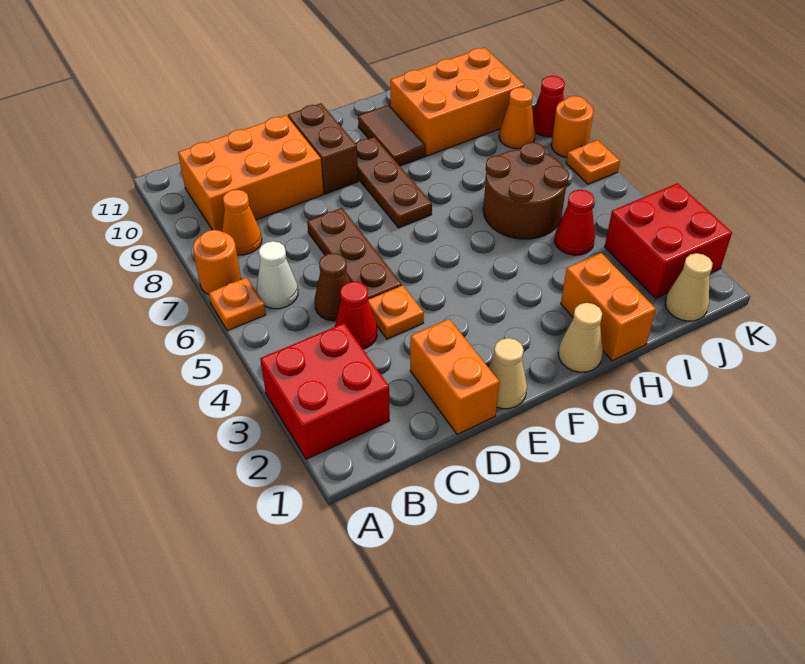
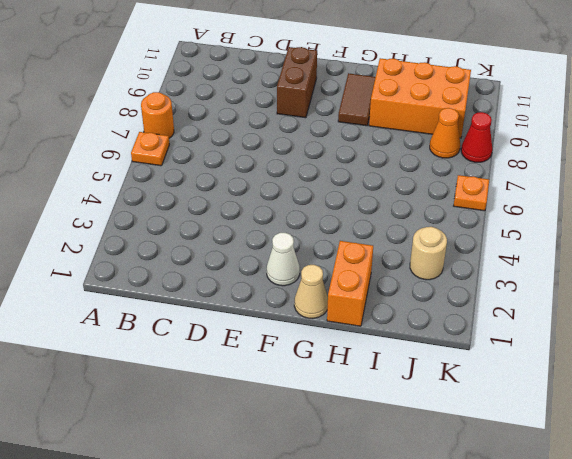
white cone F2 level 1 -> white cone B6 level 1
tan round brick J3 level 1 -> red brick J2:K3 level 1
none -> red brick A2:B3 level 1
none -> orange cone B8 level 1
none -> orange brick B9:D10 level 1

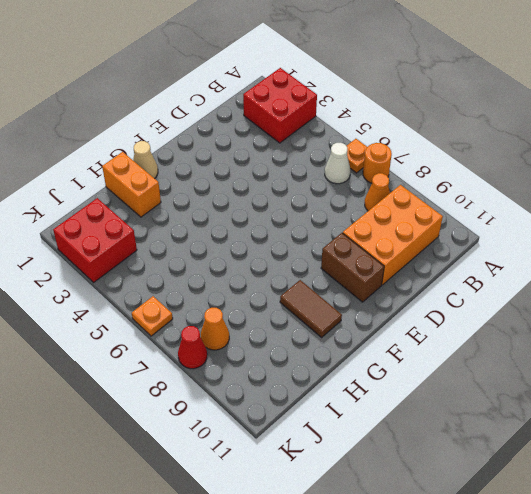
none -> red cone C4 level 1
none -> brown cone C5 level 1
none -> orange brick D1:D2 level 1

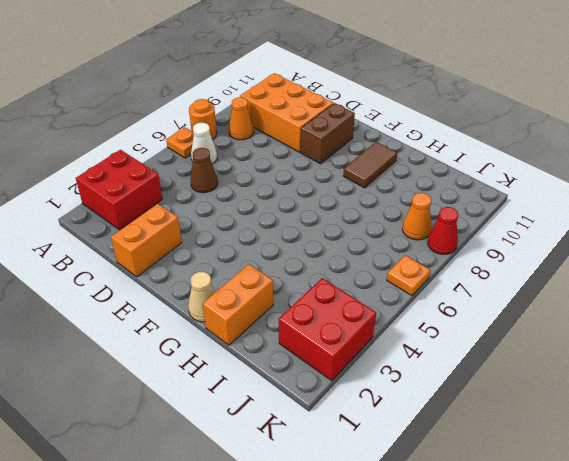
none -> red cone C4 level 1
none -> orange plate D4 level 1
none -> brown plate D5:D7 level 1

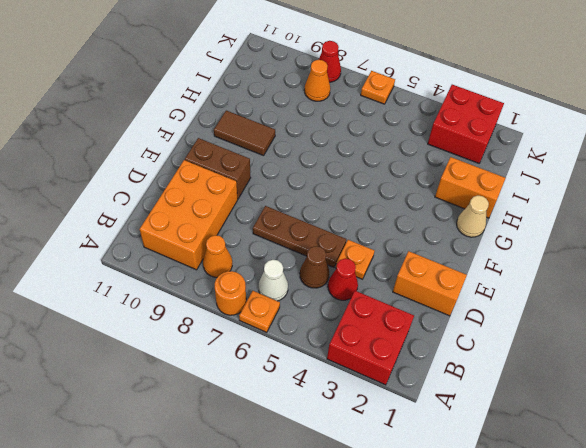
none -> tan cone E1 level 1
none -> brown plate F7:F9 level 1
none -> brown round brick H5:I6 level 1

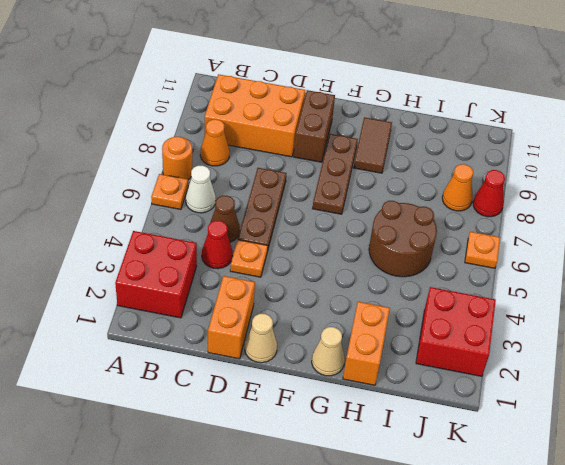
none -> orange brick H9:J10 level 1
none -> red cone I4 level 1
none -> tan cone J1 level 1

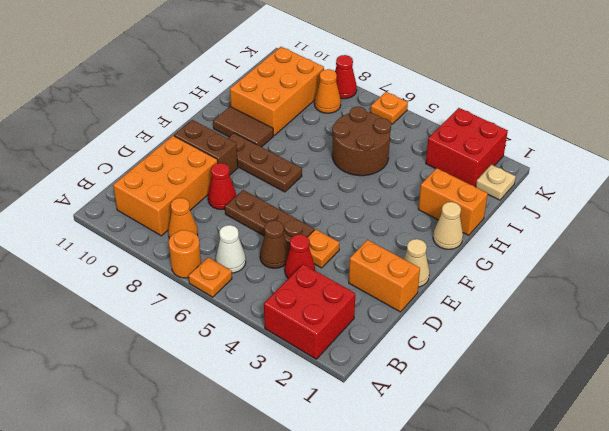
red cone D8 level 1 -> red cone I4 level 1
tan plate J1 level 1 -> tan cone J1 level 1
none -> orange round brick K7 level 1

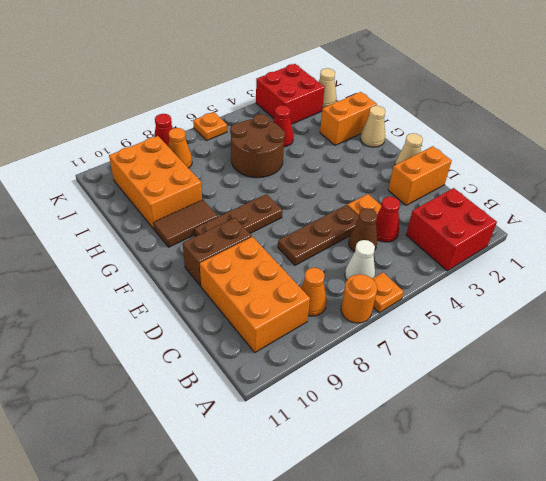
none -> orange round brick K7 level 1

